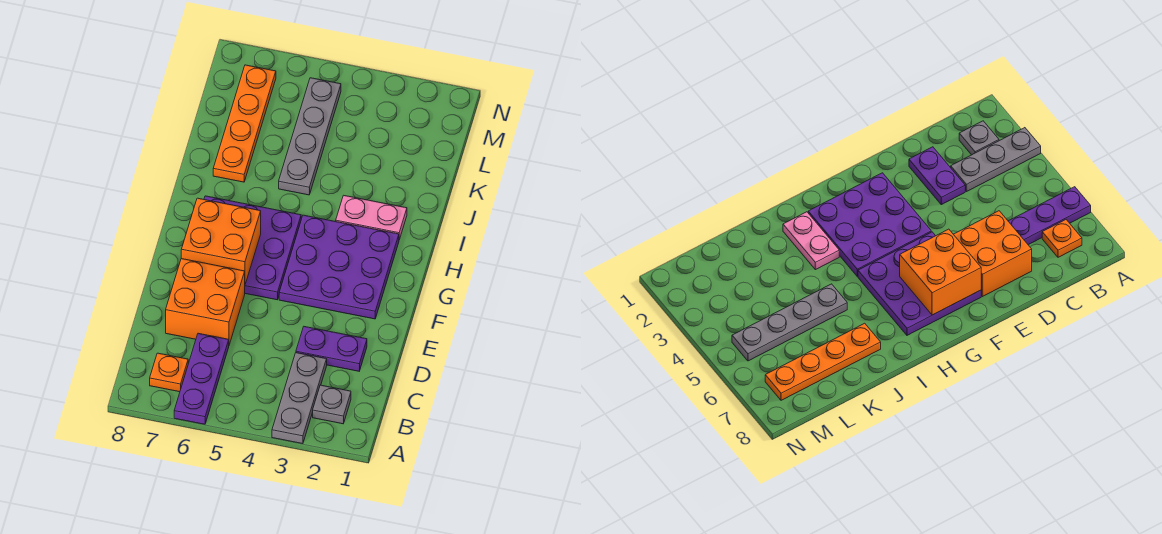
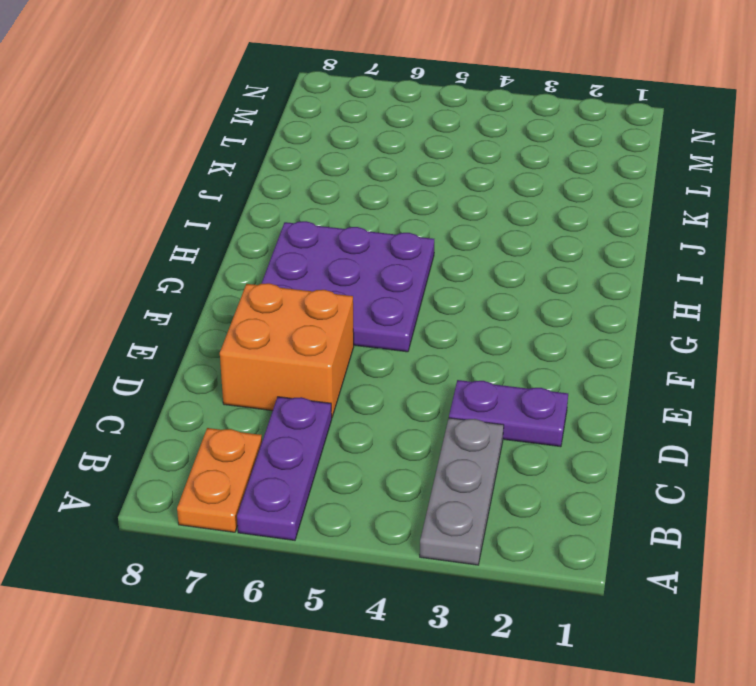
orange plate A7:B7 level 1 -> orange plate B7 level 1
none -> grey plate B2 level 1
none -> purple plate F2:H4 level 1
none -> pink plate I2:I3 level 1

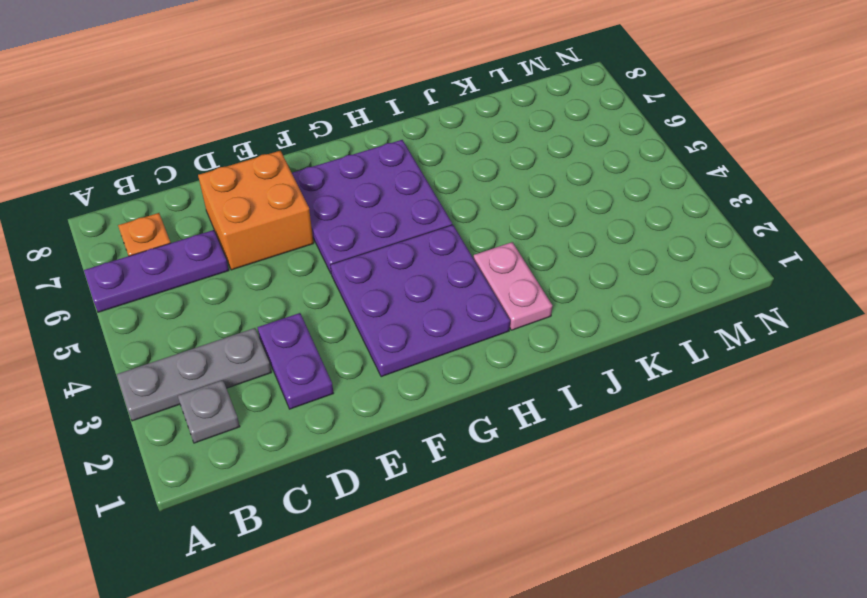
none -> grey plate J5:M5 level 1
none -> orange plate J7:M7 level 1
none -> orange brick F6:G7 level 2

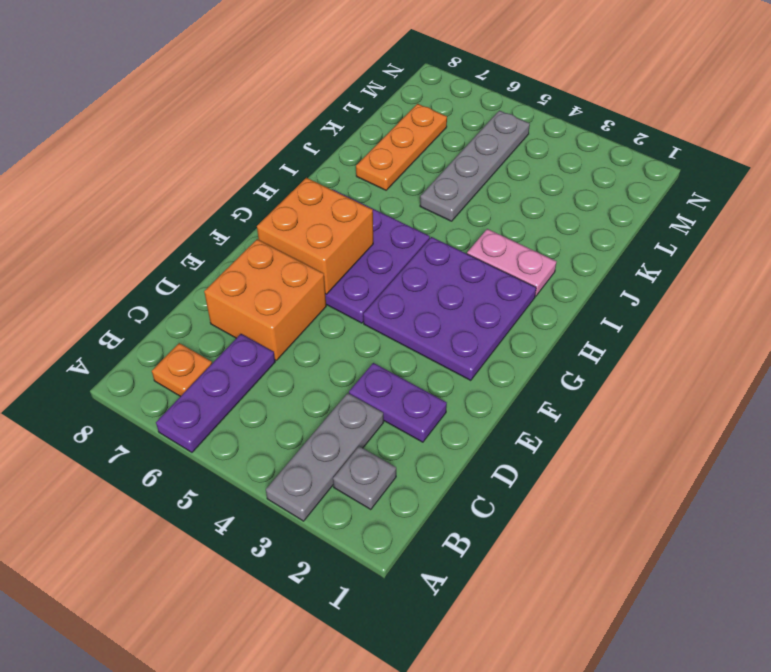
orange plate J7:L7 level 1 -> orange plate J7:M7 level 1

